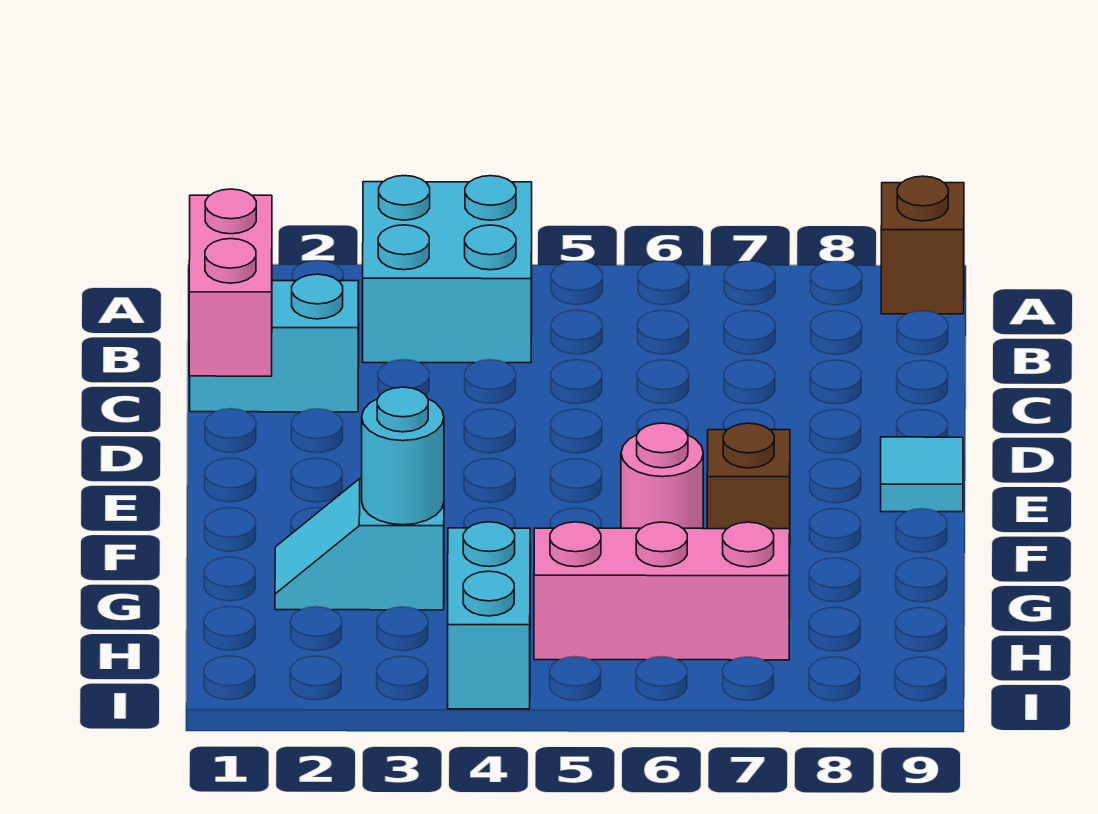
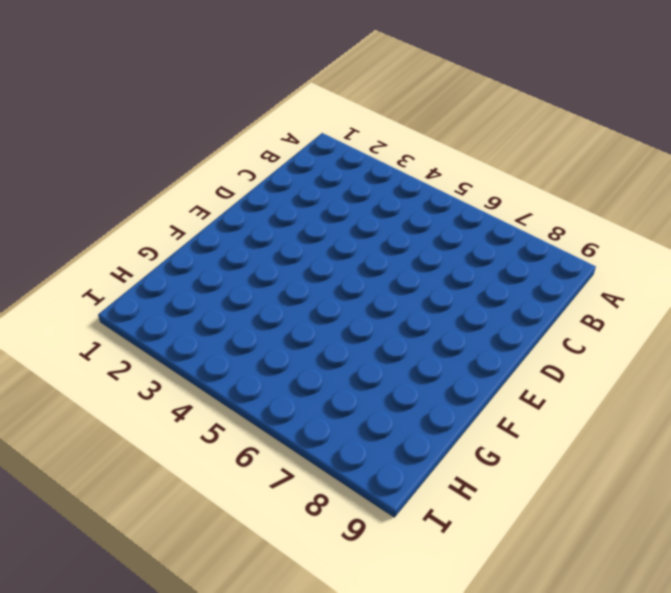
none -> cyan brick A3:B4 level 1
none -> brown brick A9 level 1

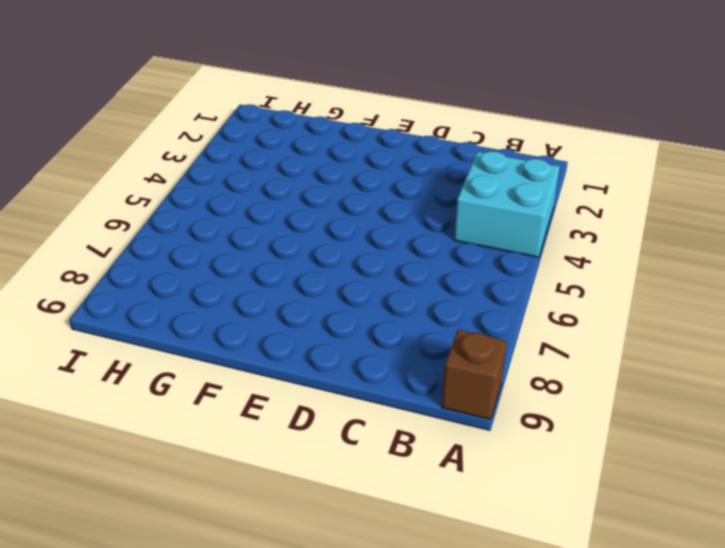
none -> cyan brick C1:C2 level 1
none -> cyan tile E9 level 1

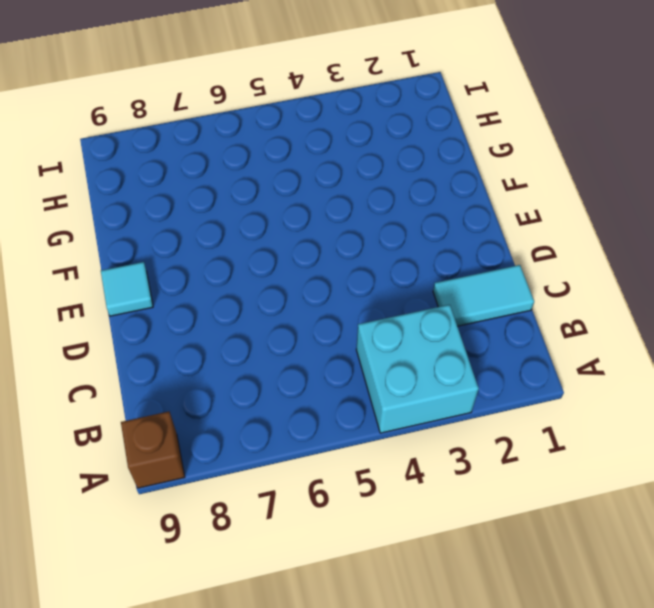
cyan tile C1:C2 level 1 -> cyan brick C1:C2 level 1
none -> pink round brick F6 level 1
none -> brown brick F7 level 1

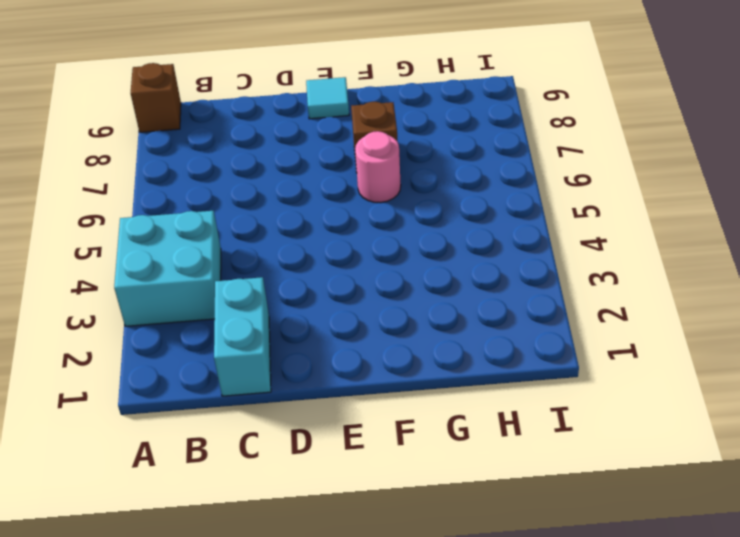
none -> cyan slope G2:G3 level 1 top 3
none -> cyan brick H4:I4 level 1

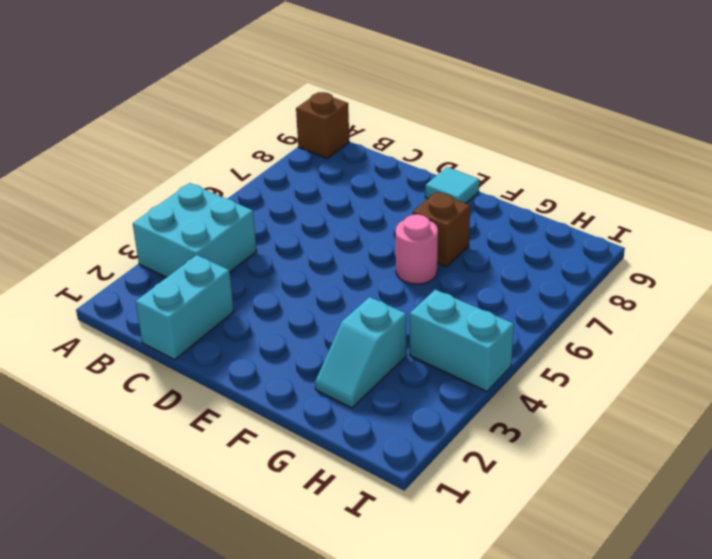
none -> pink brick H5:H7 level 1
none -> pink brick C1:D1 level 2

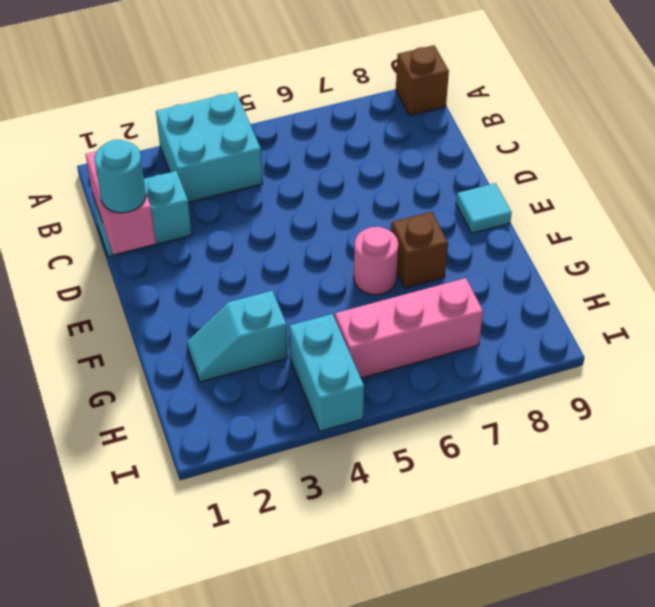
cyan round brick D1 level 3 -> cyan round brick G3 level 2

